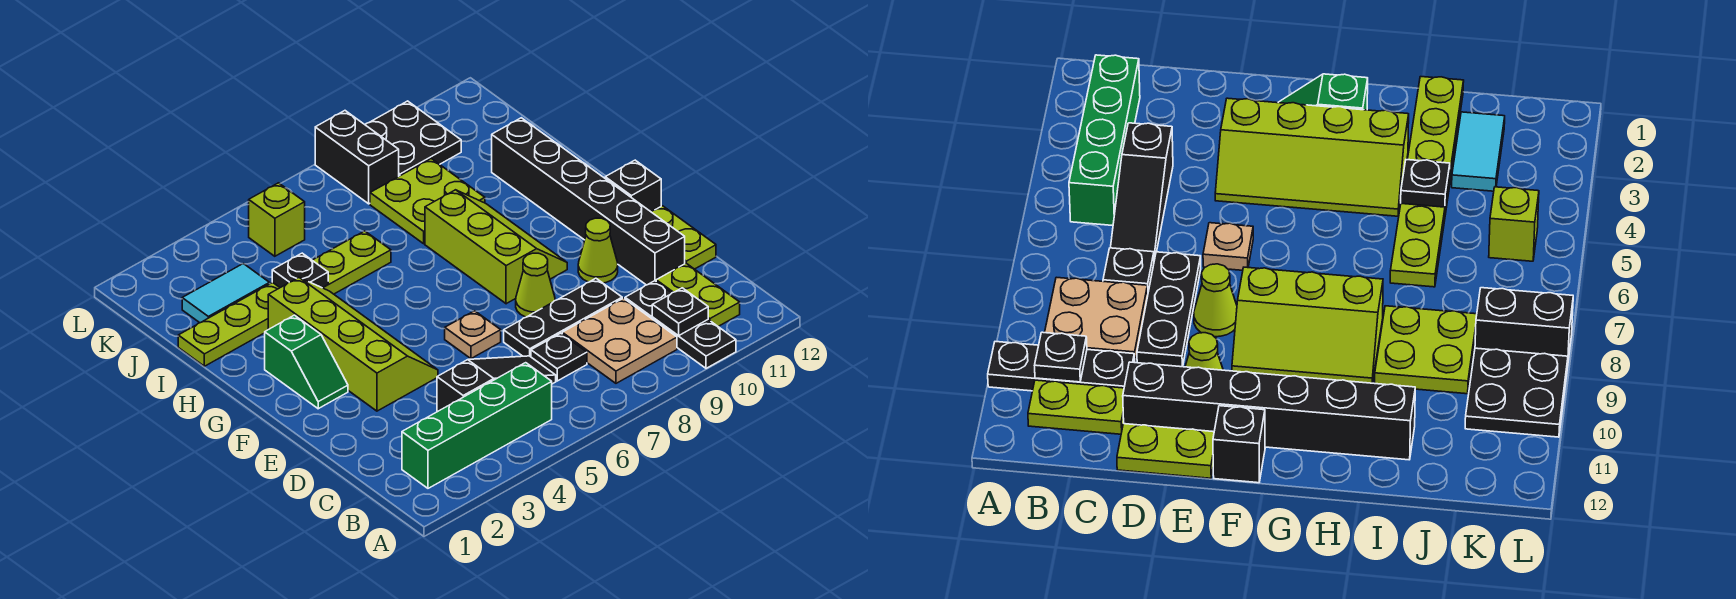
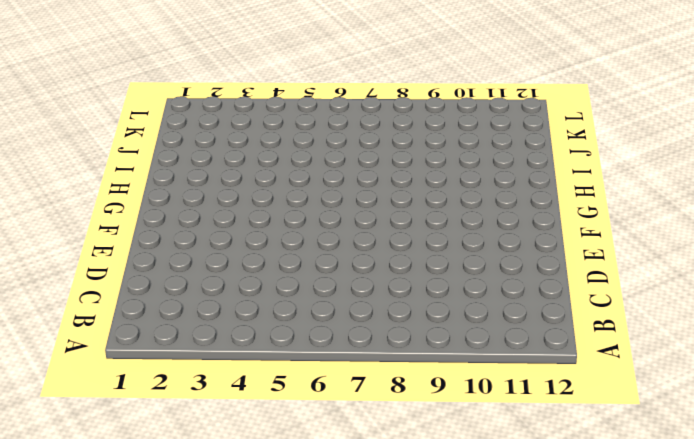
none -> black plate A10:C10 level 1
none -> green brick B2:B5 level 1
none -> tan plate B8:C9 level 1

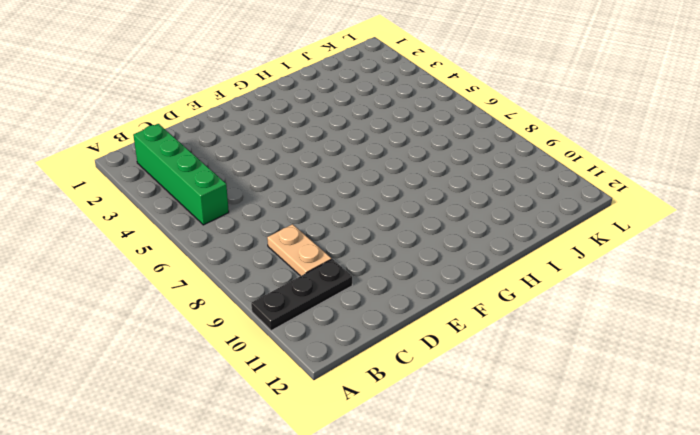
tan plate C8:C9 level 1 -> tan plate B8:C9 level 1
none -> lime plate B11:C11 level 1
none -> black slope C4:C6 level 1 top 4
none -> black plate C7 level 1

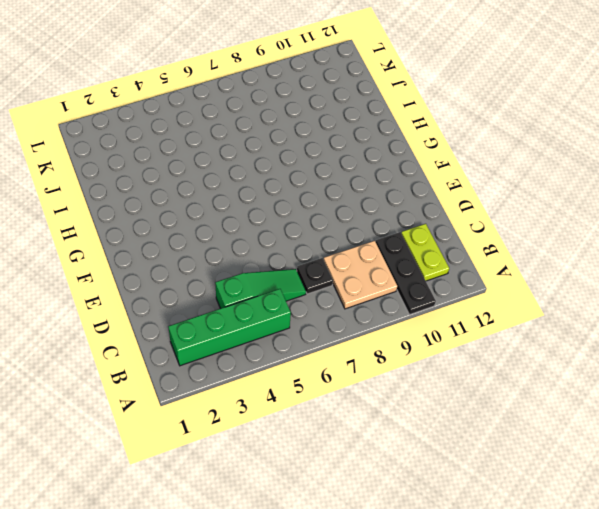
green slope C4:C6 level 1 top 4 -> black slope C4:C6 level 1 top 4
none -> black plate D7:D9 level 1
none -> black brick D11:I11 level 1
none -> lime plate D12:E12 level 1

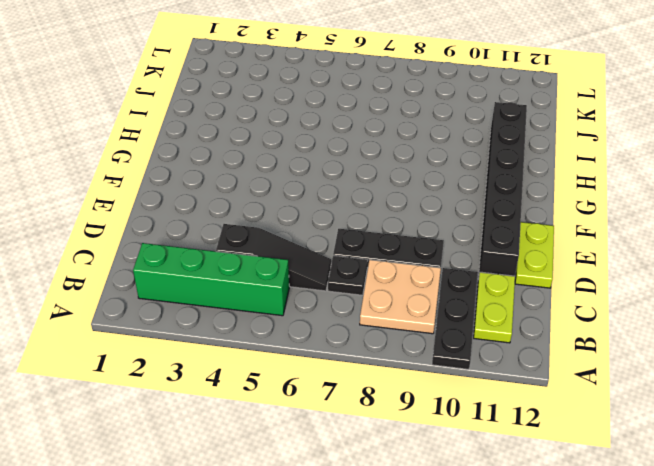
none -> lime slope E3:H4 level 1 top 3
none -> tan plate E6 level 1
none -> lime cone E8 level 1

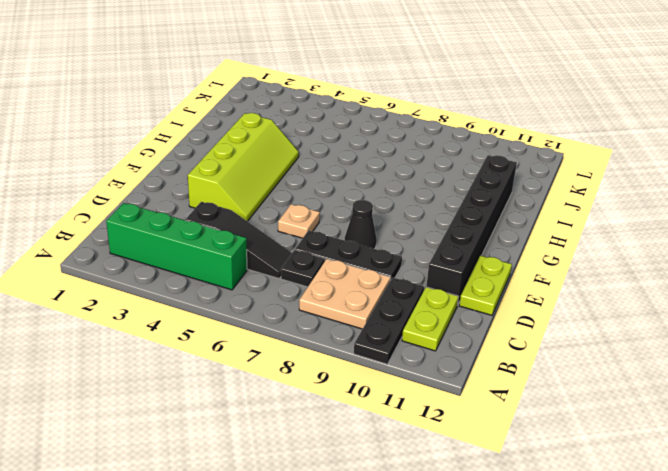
black cone E8 level 1 -> lime cone E8 level 1
none -> lime cone E10 level 1
none -> green slope F2:G2 level 1 top G
none -> lime slope F8:H9 level 1 top 8

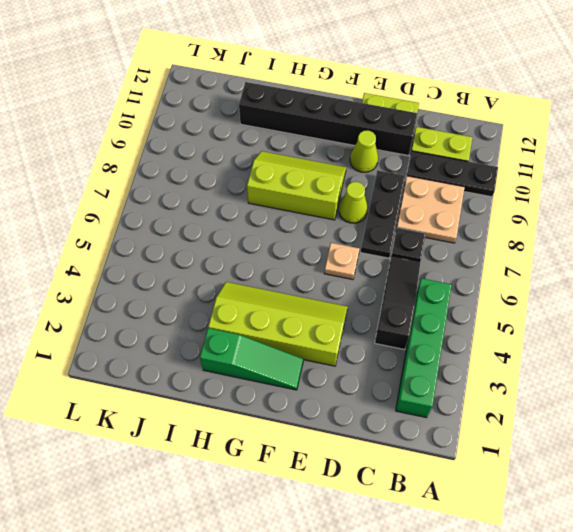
green slope F2:H2 level 1 top H -> green slope F2:G2 level 1 top G
none -> black brick F12 level 1
none -> lime plate I1:I6 level 1
none -> lime plate I8:J9 level 1

